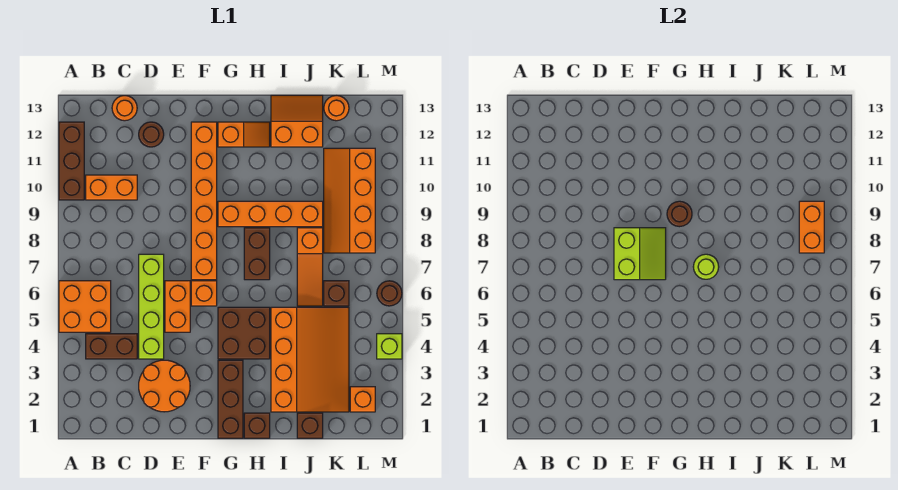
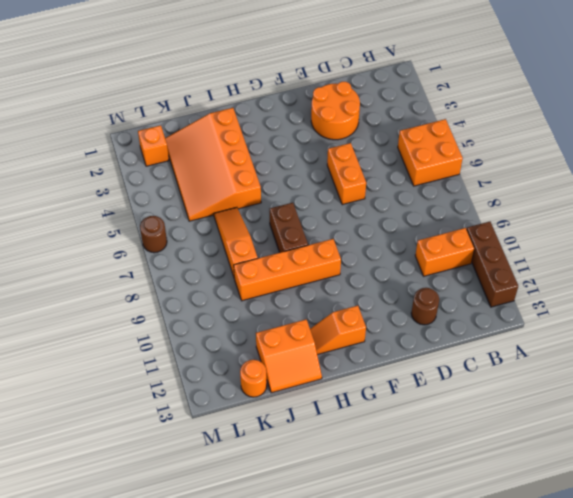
none -> brown brick B4:C4 level 1
none -> orange round brick C13 level 1
none -> lime brick D4:D7 level 1
none -> orange brick F6 level 1

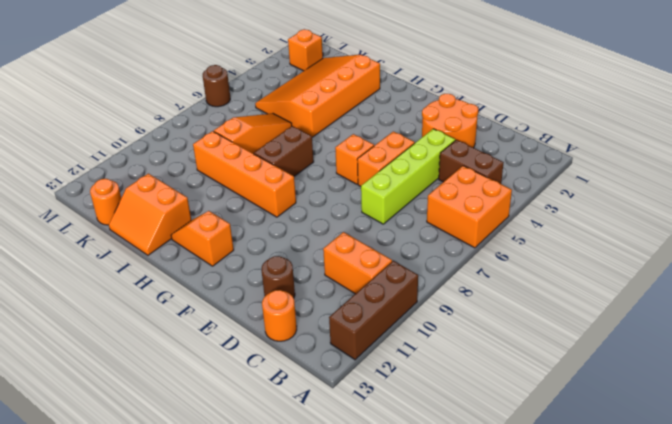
none -> orange brick F7:F12 level 1
none -> brown brick G1:G3 level 1
none -> brown brick G4:H5 level 1
none -> brown brick H1 level 1

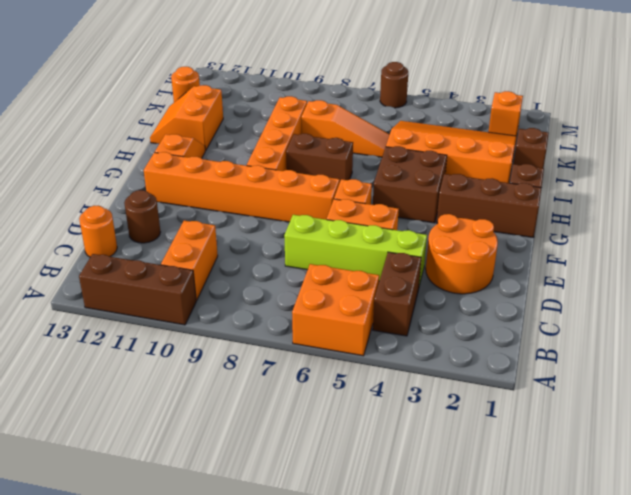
none -> brown brick K6 level 1
none -> orange slope K8:L11 level 1 top L
none -> lime brick M4 level 1
none -> lime slope E7:F8 level 2 top E

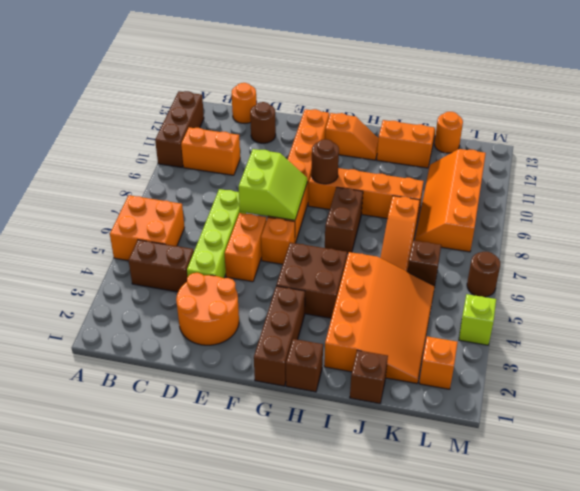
none -> lime round brick H7 level 2
none -> orange brick L8:L9 level 2

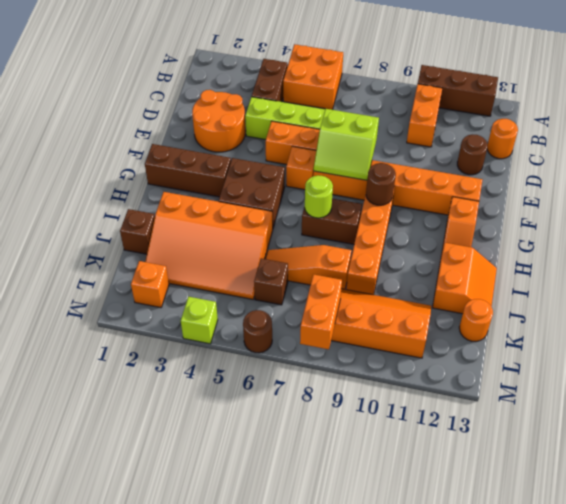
orange brick L8:M8 level 2 -> orange brick L8:L9 level 2
none -> brown brick H1 level 1

